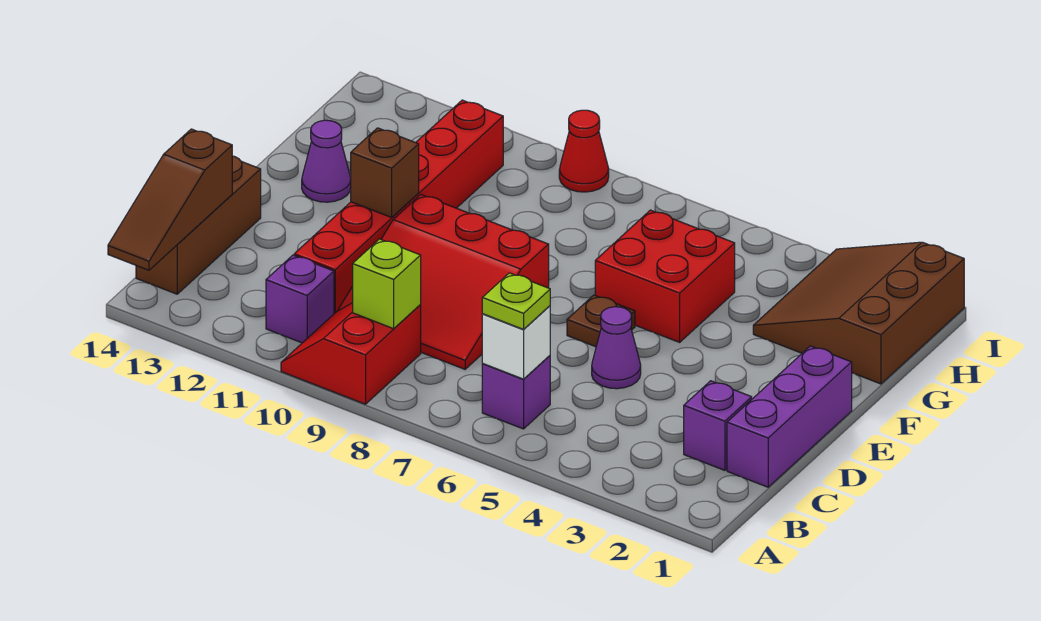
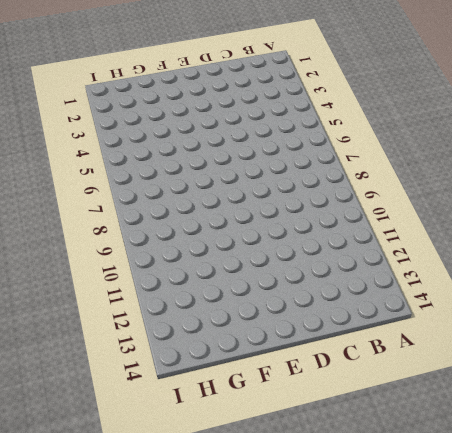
none -> red slope A9:B10 level 1 top 9
none -> purple brick B6 level 1
none -> purple brick B11 level 1

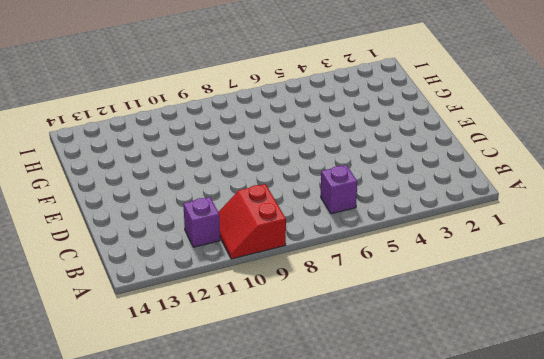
none -> brown brick B14:D14 level 1
none -> purple brick C1:E1 level 1
none -> purple brick C2 level 1

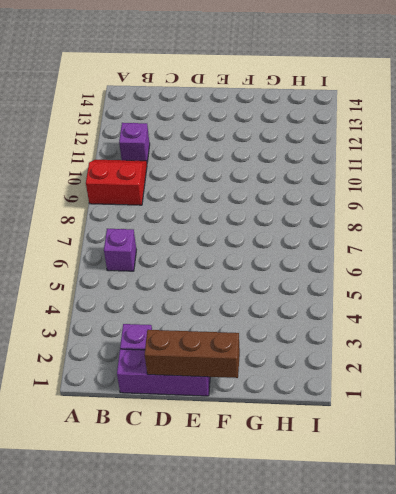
brown brick D1:F1 level 2 -> brown brick B14:D14 level 1
none -> red slope C8:E10 level 1 top E
none -> red brick C11:H11 level 1
none -> purple cone D5 level 1

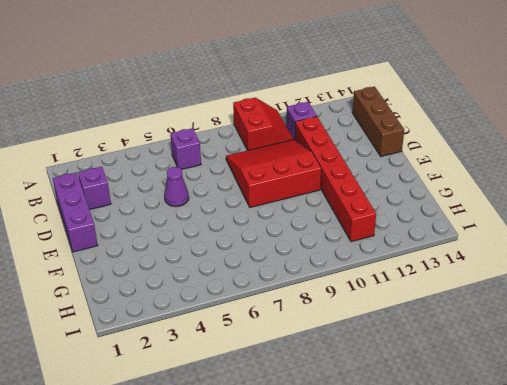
none -> brown plate E6 level 1
none -> red brick F5:G6 level 1
none -> purple cone F13 level 1

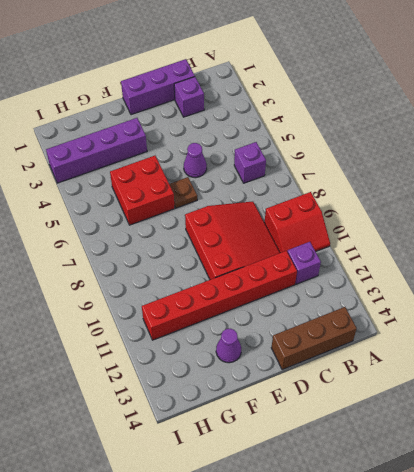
purple brick F3:I3 level 1 -> brown slope G1:I3 level 1 top 1
none -> red cone I9 level 1
none -> brown slope A14:C14 level 2 top C
none -> white brick B6 level 2

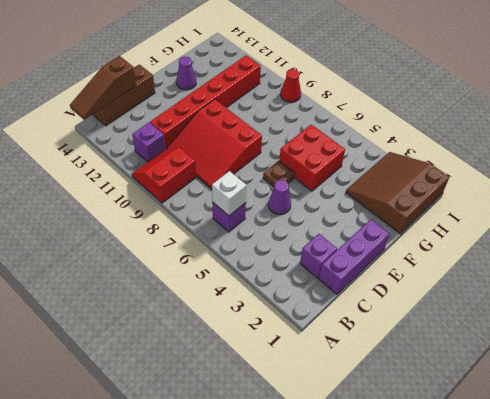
none -> lime brick B9 level 2
none -> brown brick E11 level 2
none -> lime plate B6 level 3

